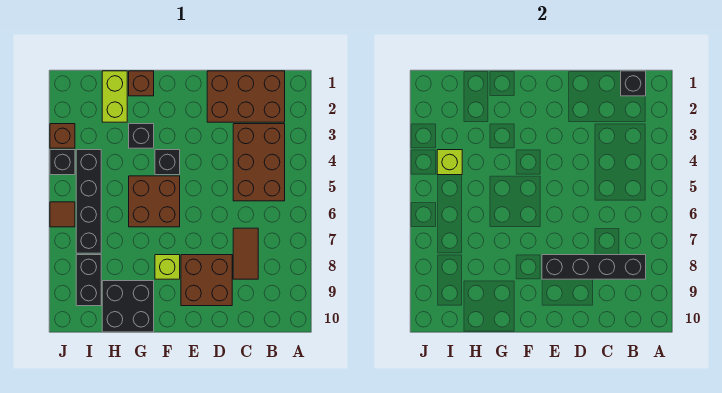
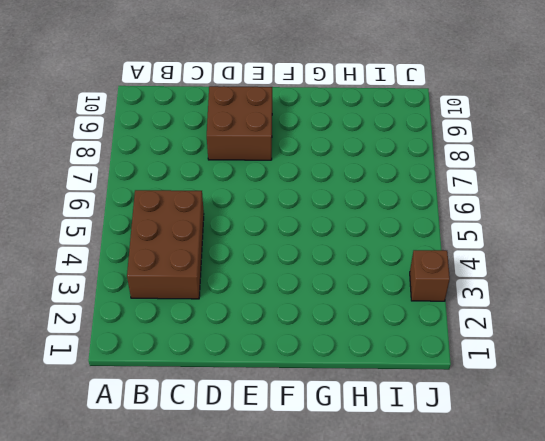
none -> brown brick B1:D2 level 1
none -> brown tile C7:C8 level 1
none -> black brick F4 level 1

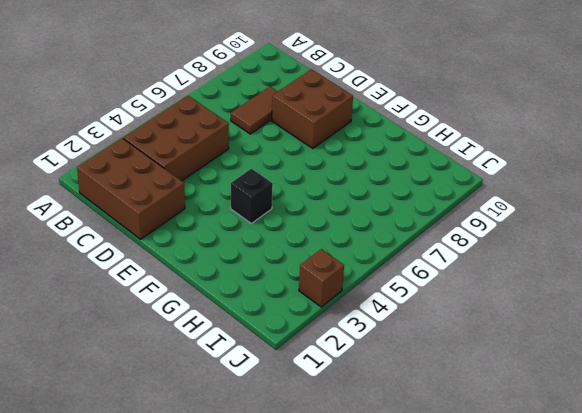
none -> brown brick F5:G6 level 1
none -> lime brick F8 level 1
none -> brown brick G1 level 1

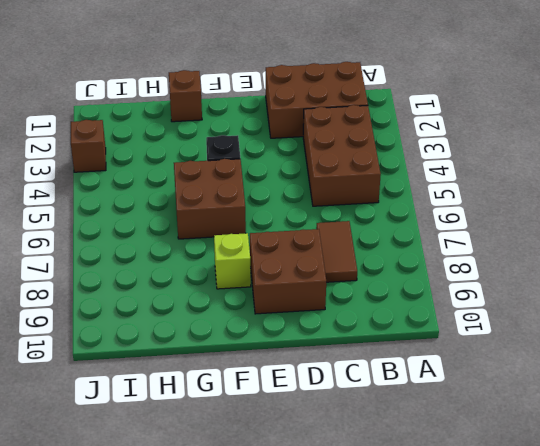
none -> black brick G3 level 1
none -> black brick G9:H10 level 1
none -> lime brick H1:H2 level 1

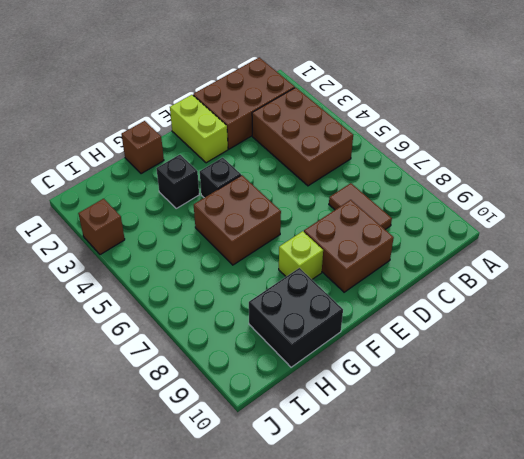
lime brick E1:E2 level 1 -> lime brick H1:H2 level 1
none -> black brick I4:I7 level 1
none -> black brick I8:I9 level 1
none -> black brick J4 level 1

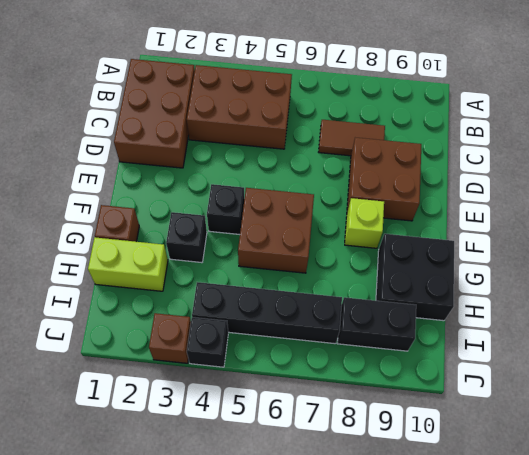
none -> brown tile J6 level 1
none -> black brick B1 level 2
none -> black brick B8:E8 level 2

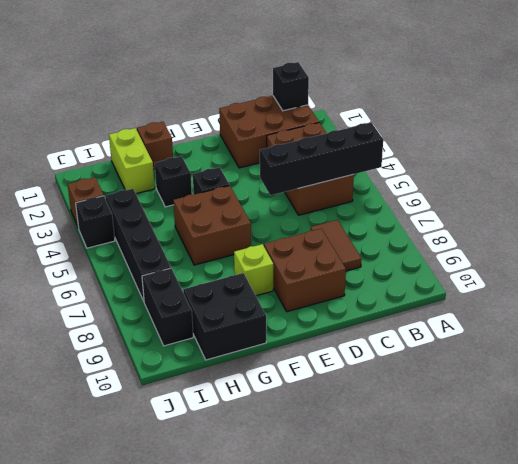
black brick A5:D5 level 2 -> black brick B8:E8 level 2
none -> brown tile J6 level 1
none -> lime brick I4 level 2

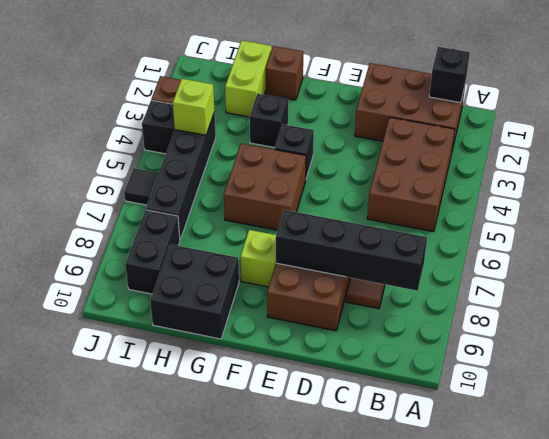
black tile J6 level 1 -> brown tile J6 level 1

